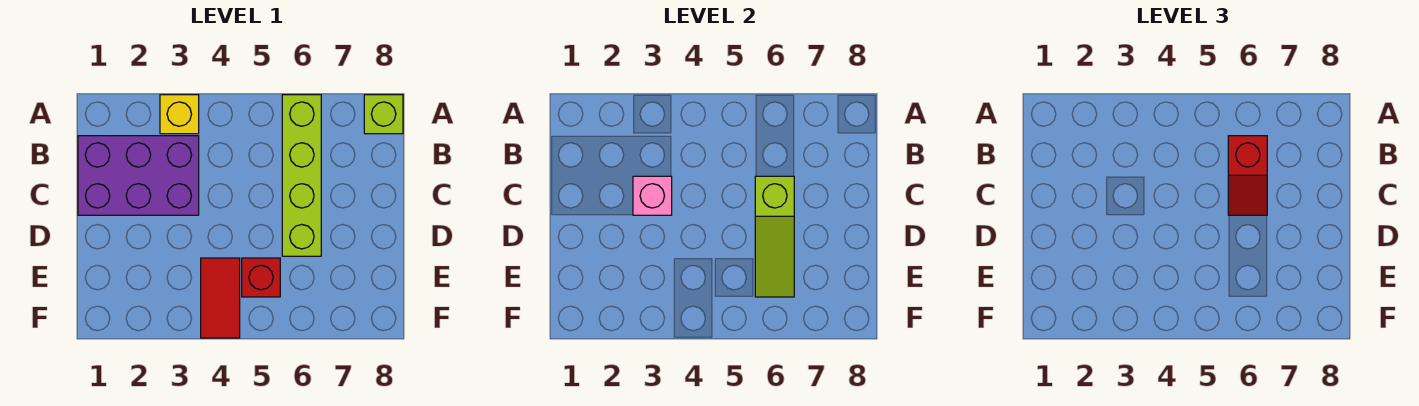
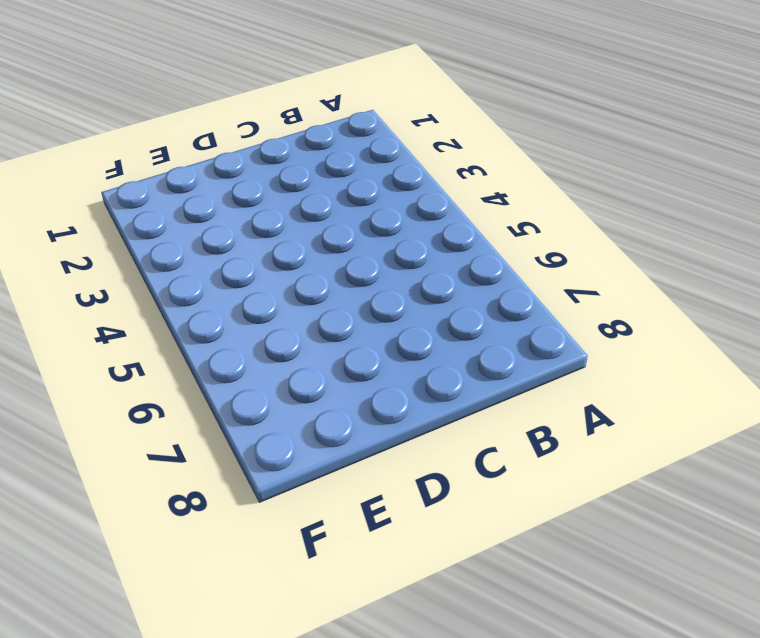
none -> yellow brick A3 level 1
none -> lime brick A6:D6 level 1

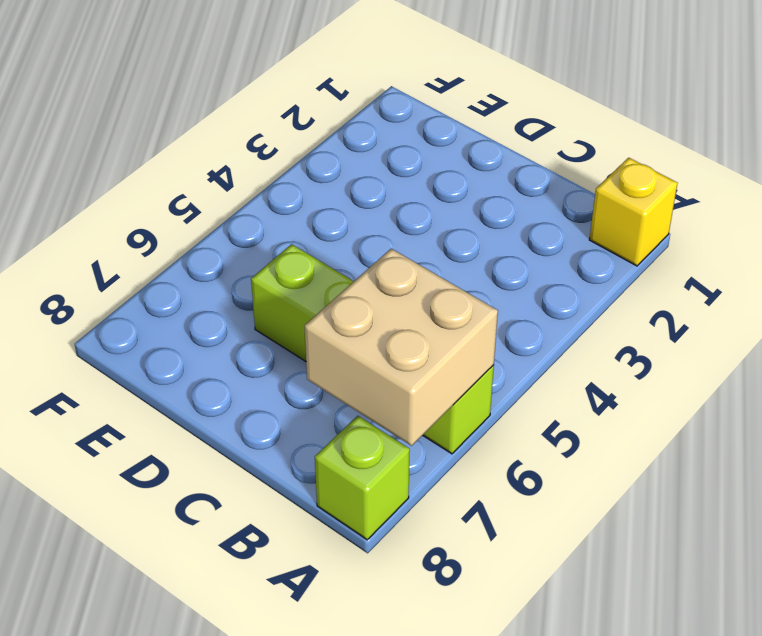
yellow brick A1 level 1 -> yellow brick A3 level 1
tan brick A6:B7 level 2 -> none
none -> purple brick B1:C3 level 1
none -> red tile E4:F4 level 1

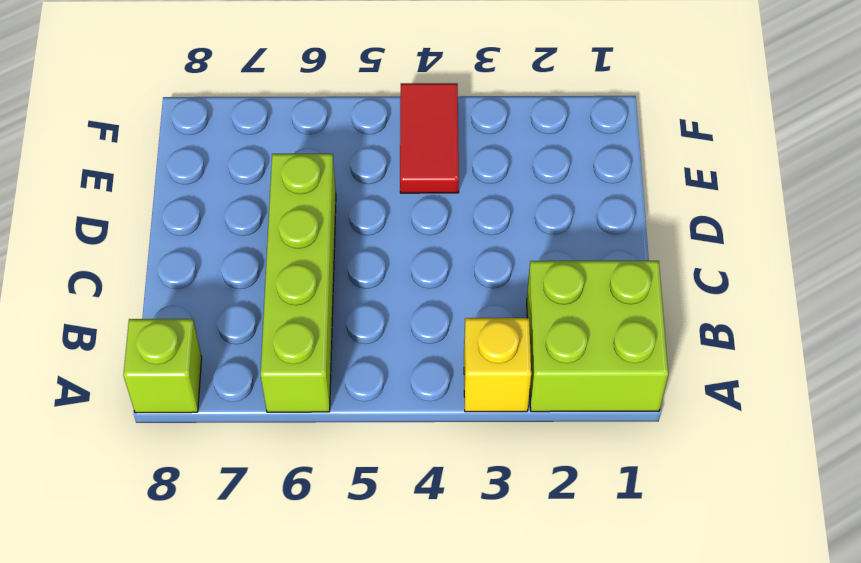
lime brick A1:B2 level 1 -> purple brick B1:C3 level 1
none -> red brick E5 level 1
none -> pink brick C3 level 2

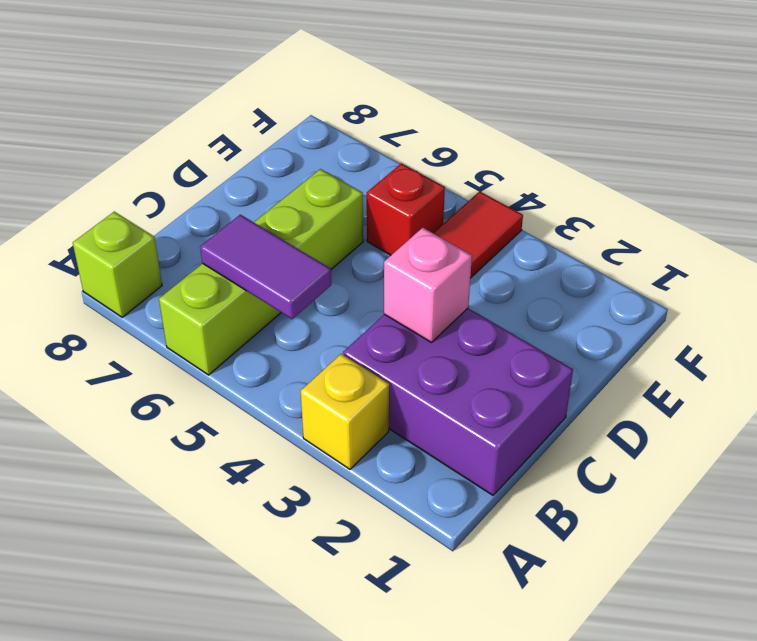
purple tile B5:B6 level 2 -> none
none -> lime slope C6:E6 level 2 top C
none -> red slope B6:C6 level 3 top B

